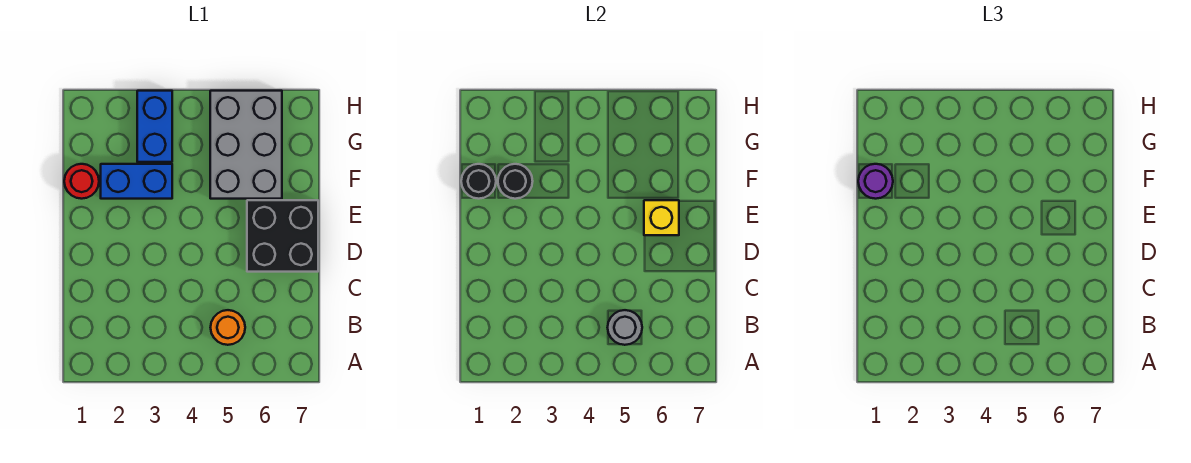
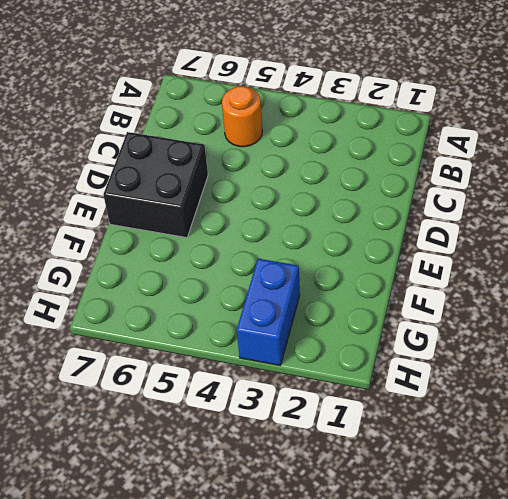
none -> red round brick F1 level 1
none -> blue brick F2:F3 level 1

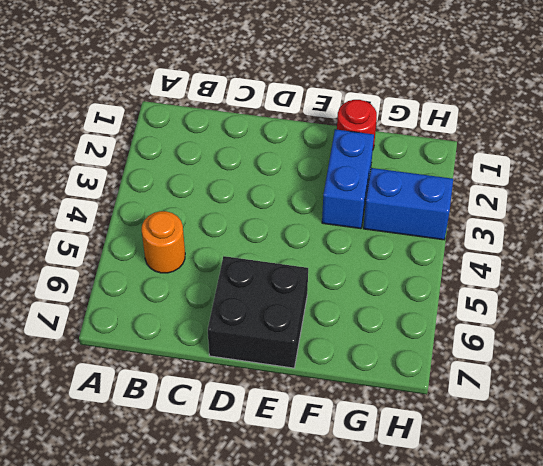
none -> grey brick F5:H6 level 1
none -> grey round brick B5 level 2

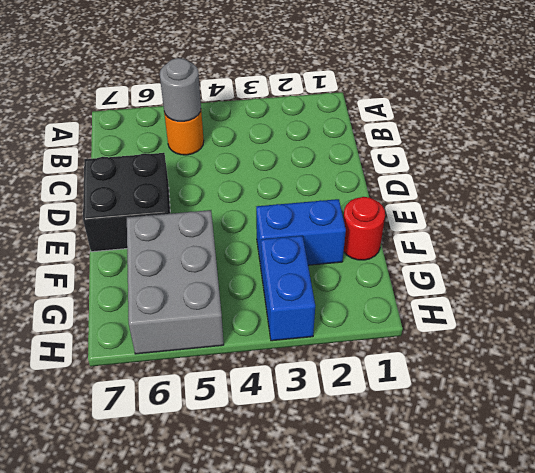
none -> yellow brick E6 level 2
none -> black round brick F1 level 2

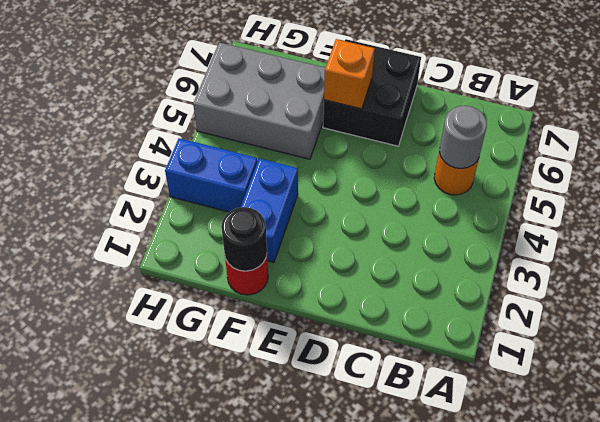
orange brick E6 level 2 -> yellow brick E6 level 2
none -> black round brick F2 level 2
none -> purple round brick F1 level 3

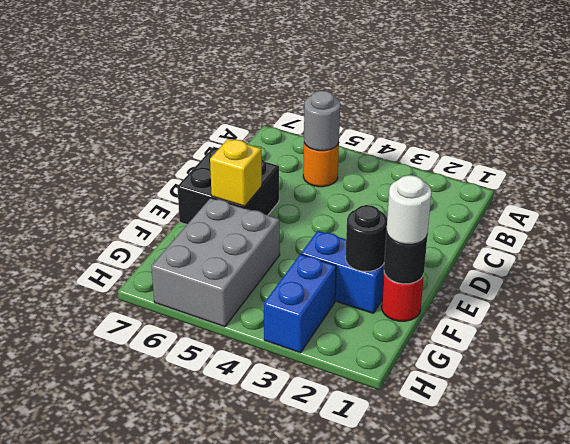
white round brick F1 level 3 -> purple round brick F1 level 3

